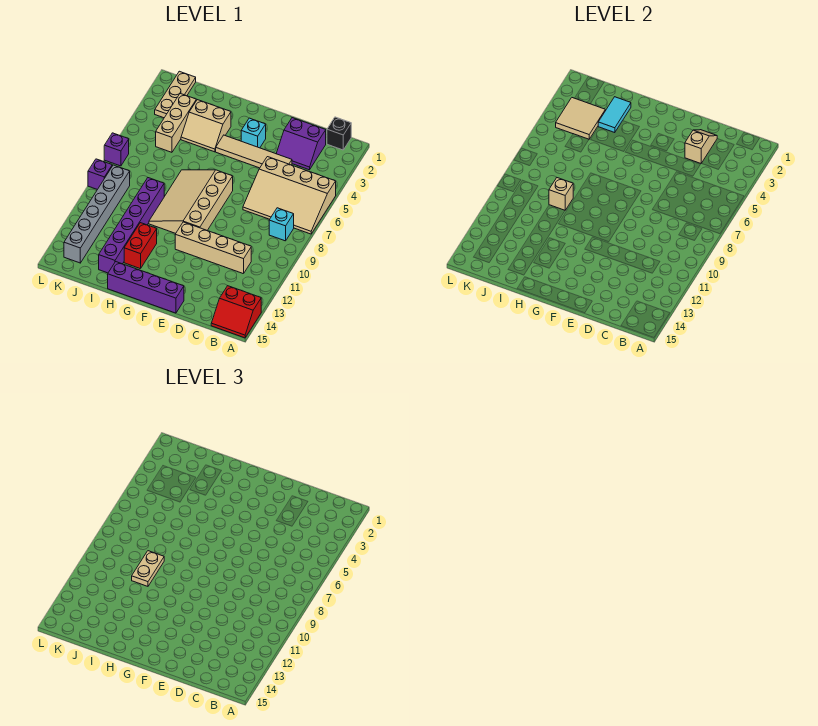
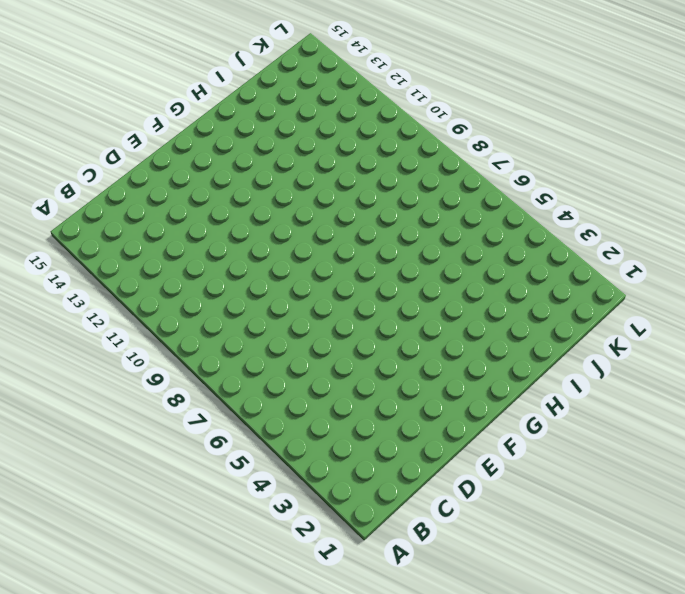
none -> tan slope A5:D7 level 1 top 5
none -> red slope A14:B15 level 1 top 14
none -> black brick B1 level 1

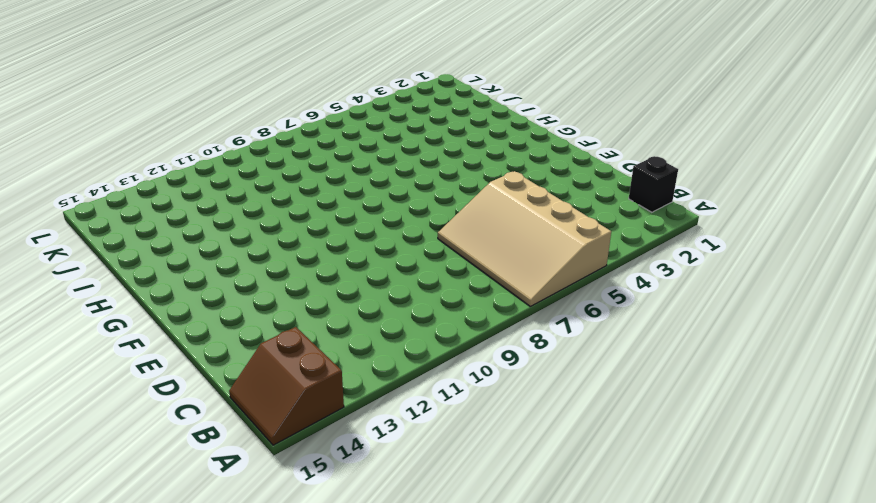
brown slope A14:B15 level 1 top 14 -> red slope A14:B15 level 1 top 14
none -> cyan brick B8 level 1
none -> purple slope C2:D3 level 1 top 2
none -> tan brick C11:F11 level 1

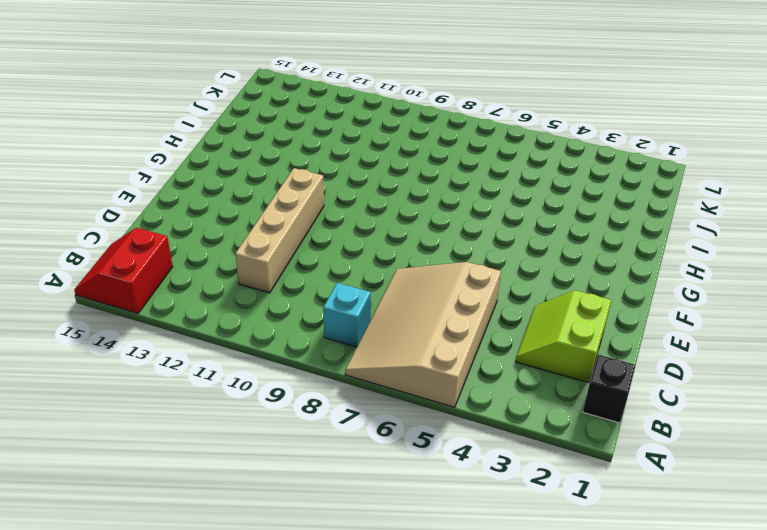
lime slope C2:D3 level 1 top 2 -> purple slope C2:D3 level 1 top 2
none -> tan tile D4:G4 level 1
none -> purple brick E15:H15 level 1
none -> cyan brick F3 level 1

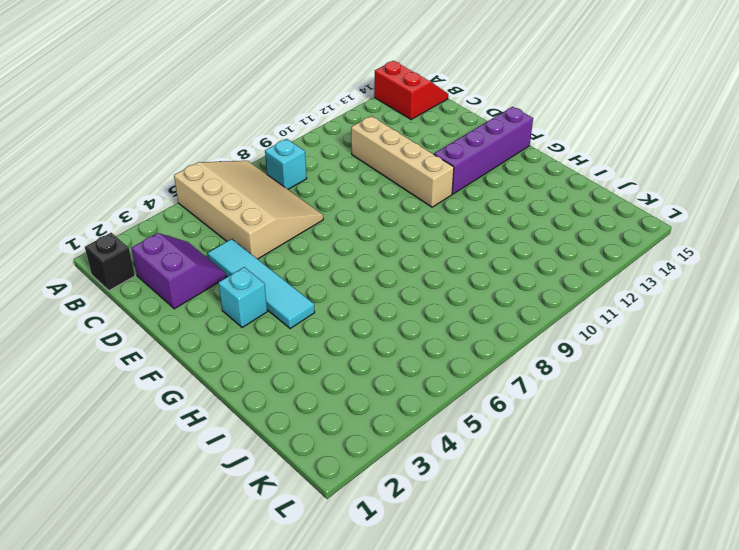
cyan tile D4:G4 level 1 -> tan tile D4:G4 level 1
purple brick F12:F15 level 1 -> purple brick E15:H15 level 1
none -> tan slope F7:H10 level 1 top F
none -> tan slope H3:I4 level 1 top 3
none -> red brick H12:H13 level 1

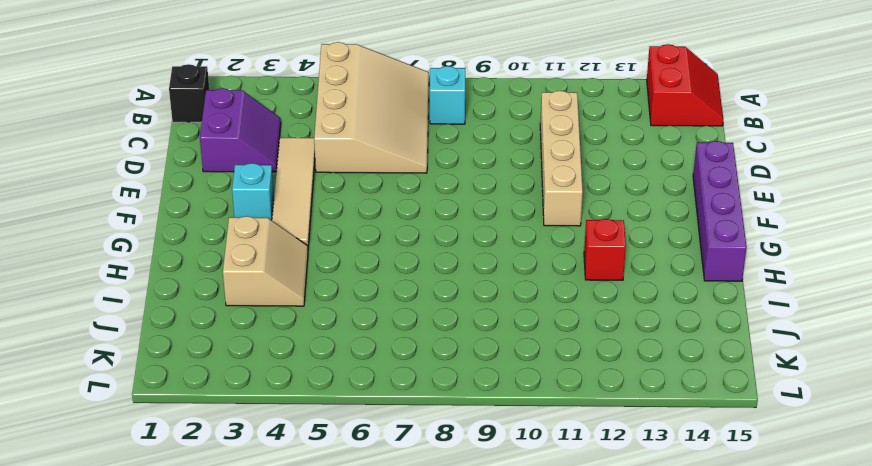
red brick H12 level 1 -> red brick H12:H13 level 1
none -> tan slope F7:H10 level 1 top F
none -> purple brick I9:I14 level 1
none -> tan brick J3:J5 level 1

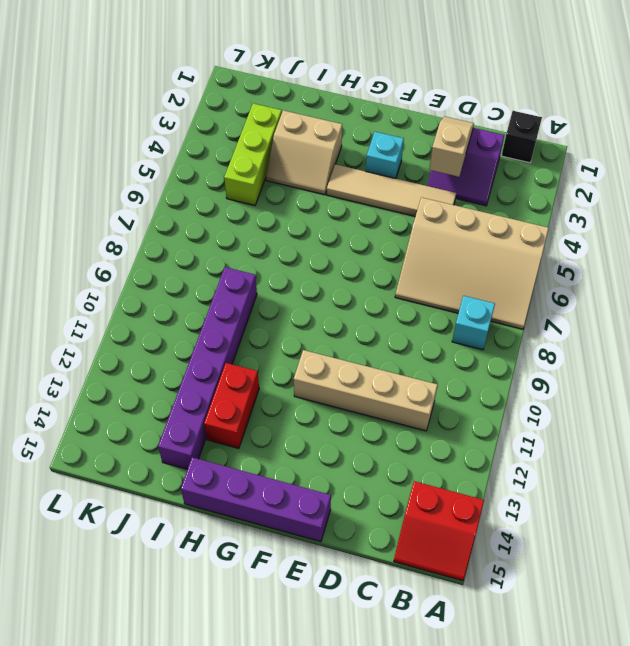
lime brick J3:J5 level 1 -> tan brick J3:J5 level 1
none -> tan slope F7:H10 level 1 top F
none -> tan plate K1:K3 level 1
none -> grey brick K9:K14 level 1

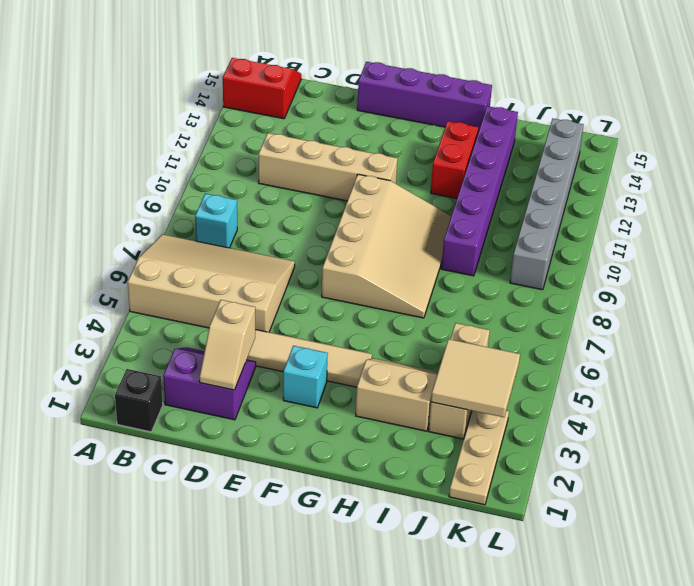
none -> purple brick L7 level 1
none -> purple brick L9 level 1
none -> cyan tile I2:I3 level 2

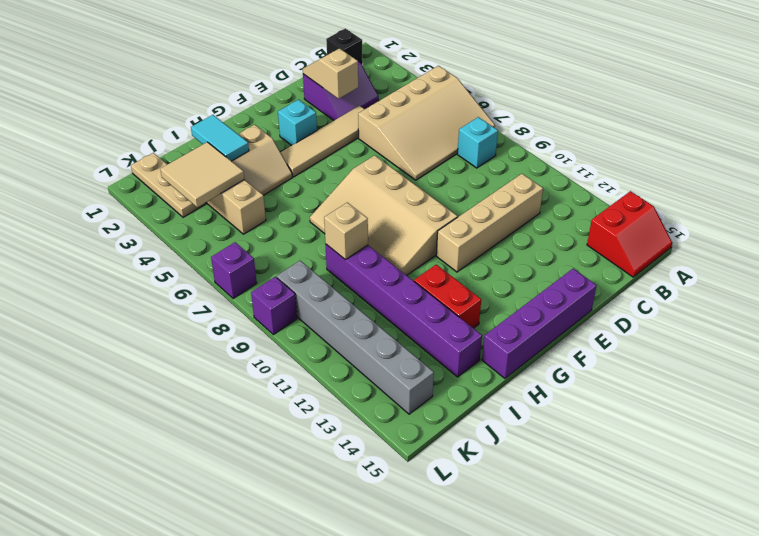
none -> tan plate I9:I10 level 3

